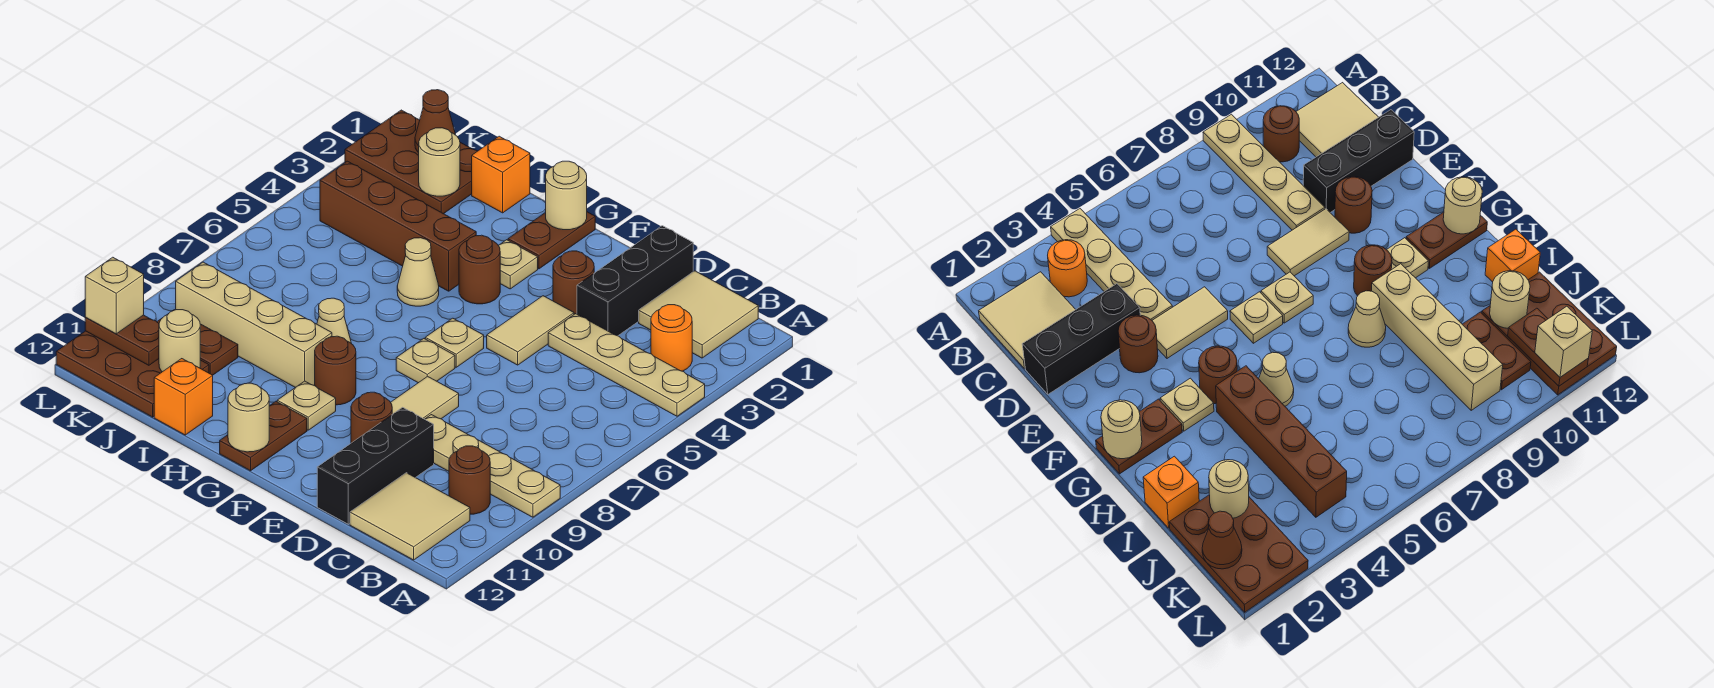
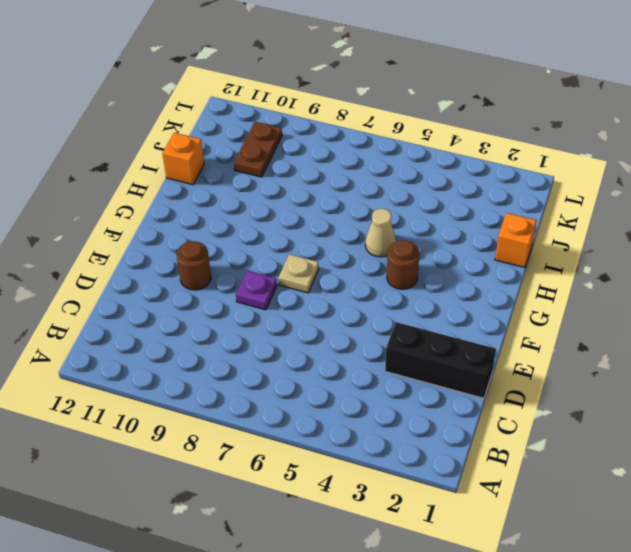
purple plate E8 level 1 -> tan tile E8:E9 level 1
none -> tan plate A4:D4 level 1
none -> tan plate A9:D9 level 1
none -> tan tile B1:C2 level 1
none -> orange round brick B3 level 1

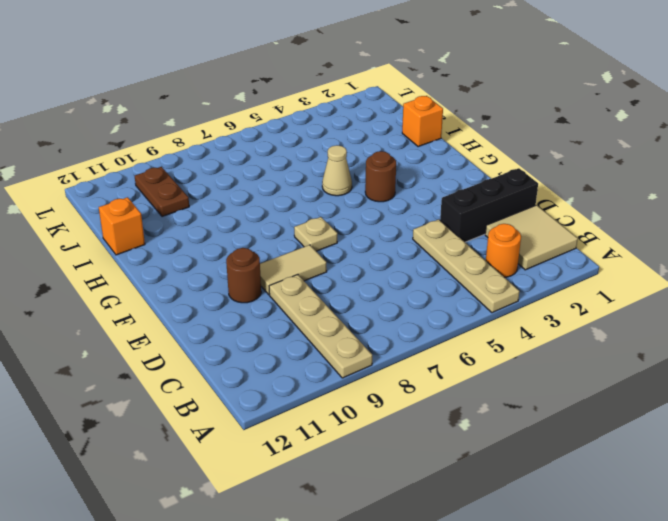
none -> brown round brick B10 level 1
none -> tan tile B11:C12 level 1
none -> black brick D10:D12 level 1
none -> brown round brick E3 level 1

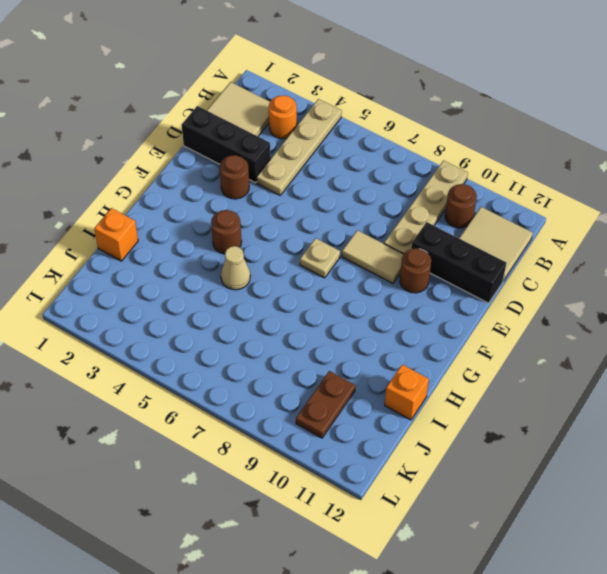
none -> tan tile E4:E5 level 1
none -> tan plate F6 level 1
none -> brown plate G1:G2 level 1
none -> tan plate G3 level 1

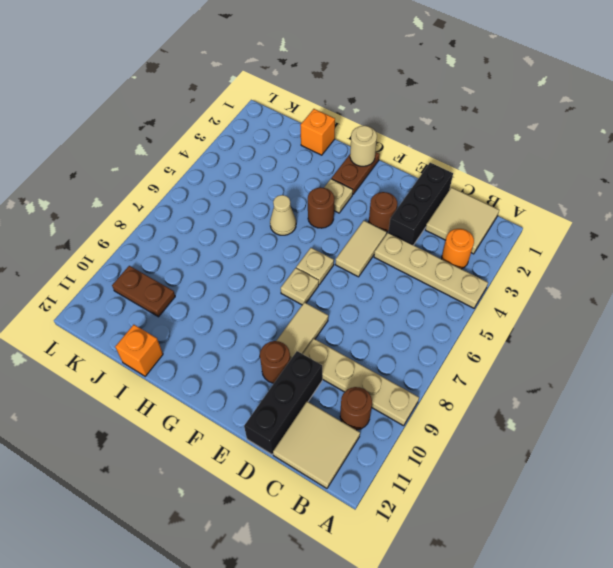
none -> brown round brick G9 level 1
none -> tan plate G10 level 1
none -> brown plate G11:G12 level 1
none -> brown brick H4:K4 level 1

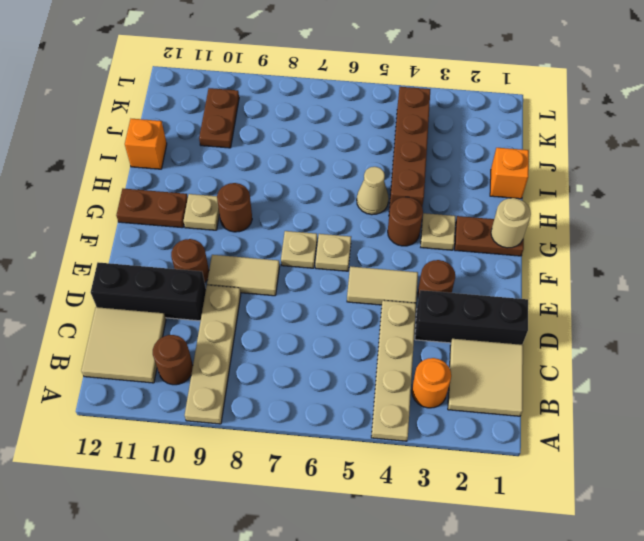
none -> tan cone H8 level 1
none -> tan brick H9:K9 level 1
none -> brown plate J1:L2 level 1
none -> brown plate J11:L12 level 1

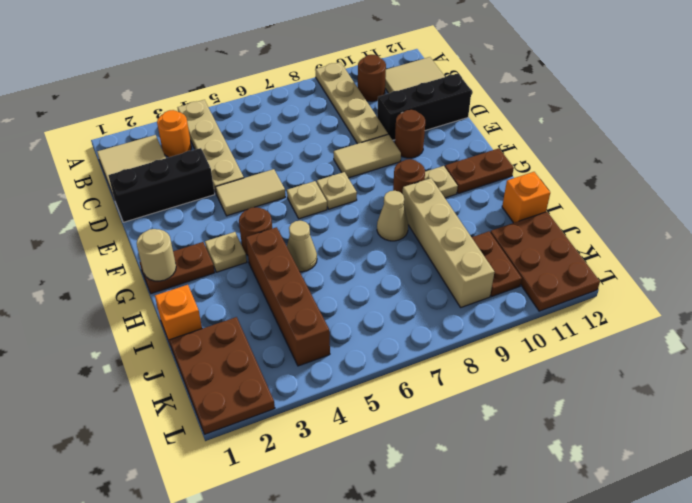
none -> brown round brick E3 level 1
none -> tan round brick G12 level 2
none -> tan round brick J2 level 2
none -> tan round brick J11 level 2

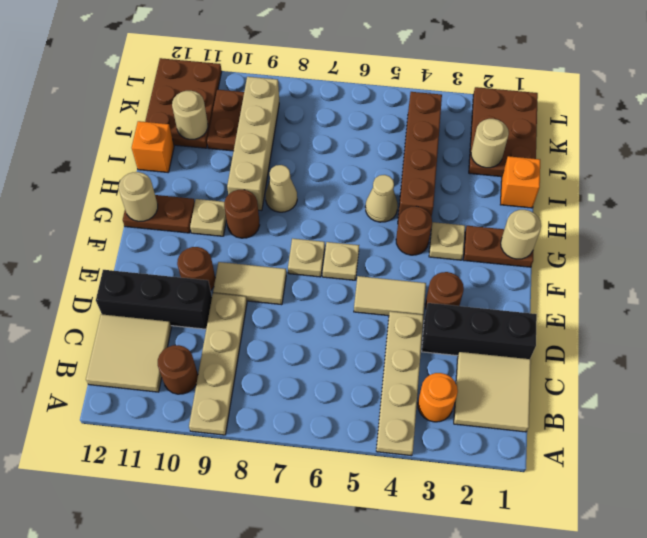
none -> brown cone K1 level 2
none -> brown plate K11:L11 level 2
none -> tan brick L11 level 3

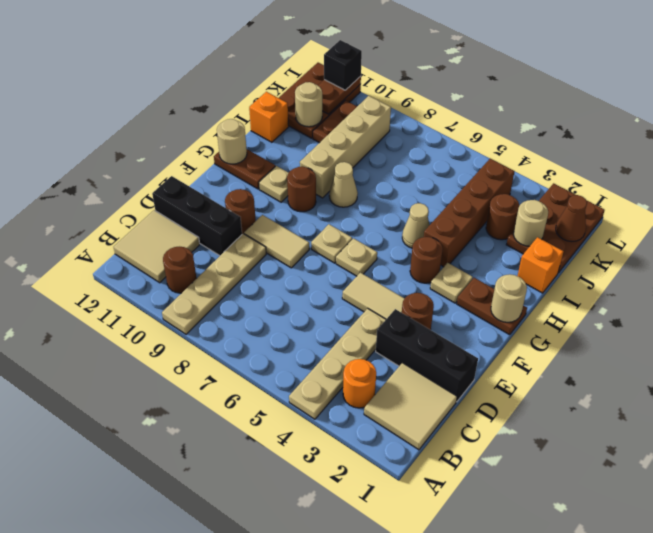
brown round brick J3 level 1 -> none
black brick L11 level 3 -> tan brick L11 level 3

